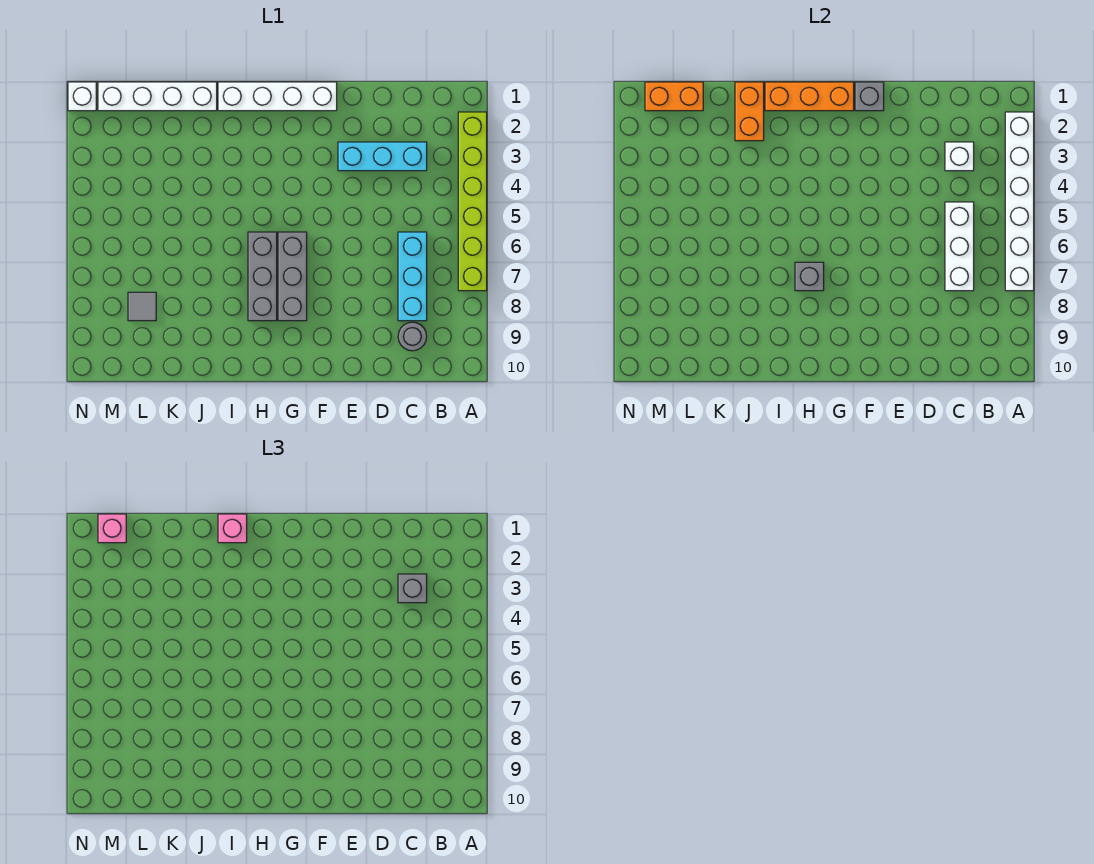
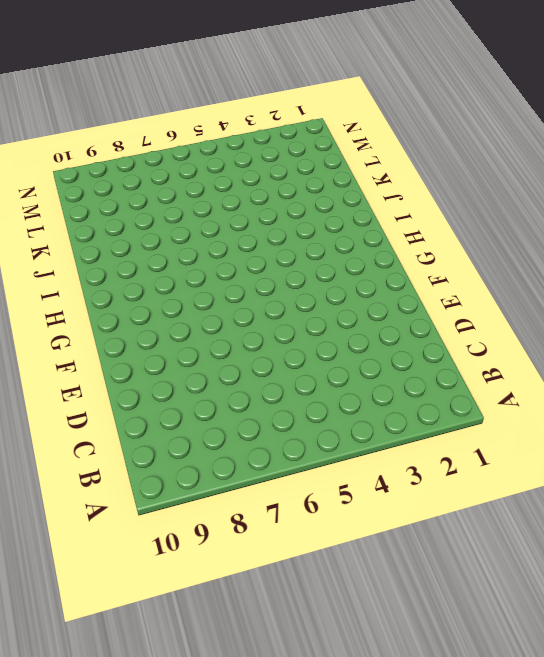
none -> lime brick A2:A7 level 1
none -> cyan brick C3:E3 level 1
none -> cyan brick C6:C8 level 1

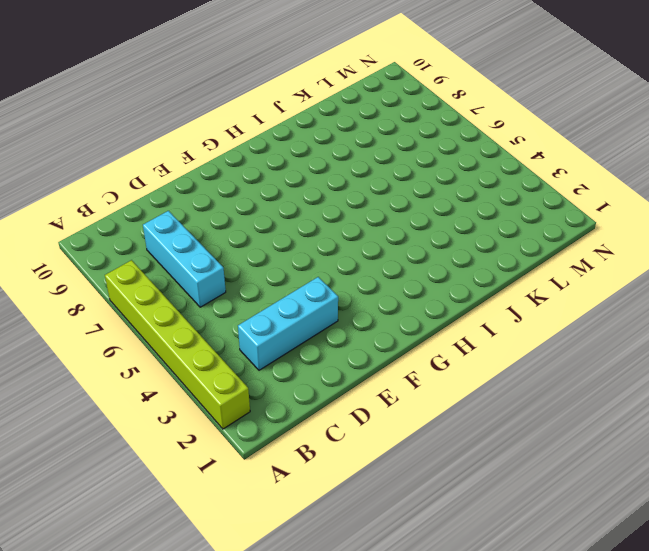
none -> grey round brick C9 level 1
none -> white brick F1:I1 level 1
none -> grey brick G6:G8 level 1

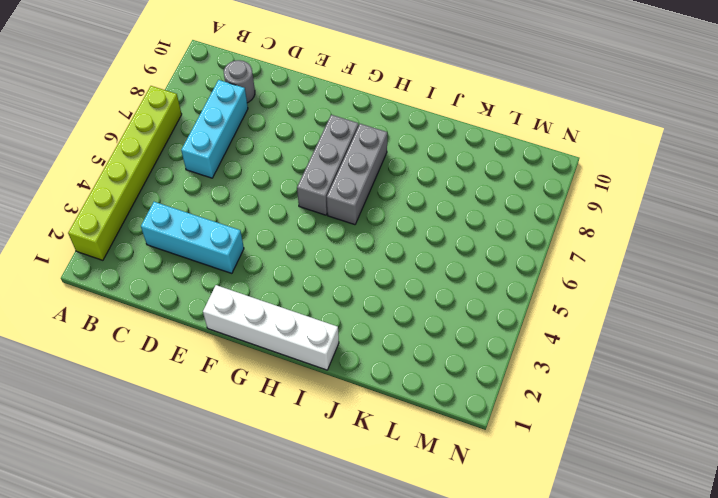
none -> white brick J1:M1 level 1
none -> grey tile L8 level 1
none -> white brick N1 level 1

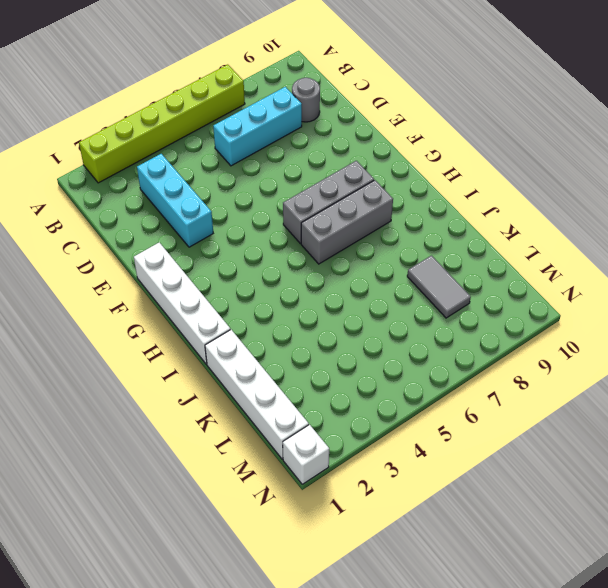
grey tile K8:L8 level 1 -> grey tile L8 level 1
none -> white brick A2:A7 level 2
none -> white brick C3 level 2
none -> white brick C5:C7 level 2

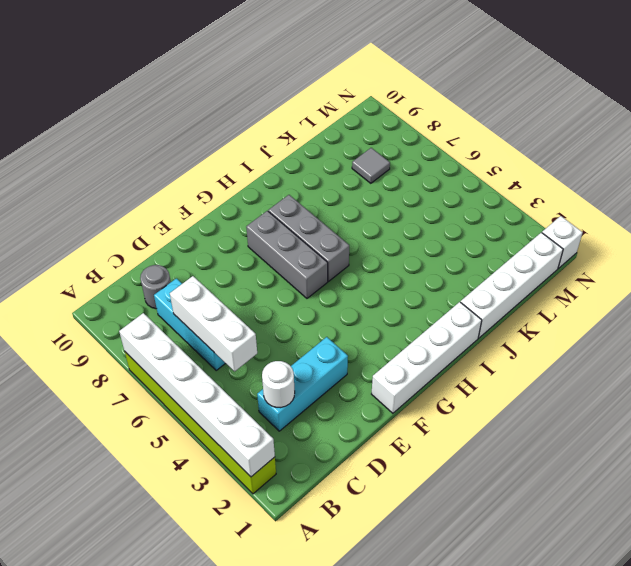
white round brick C3 level 2 -> white brick C3 level 2
none -> grey brick F1 level 2
none -> orange brick G1:I1 level 2
none -> grey brick H7 level 2

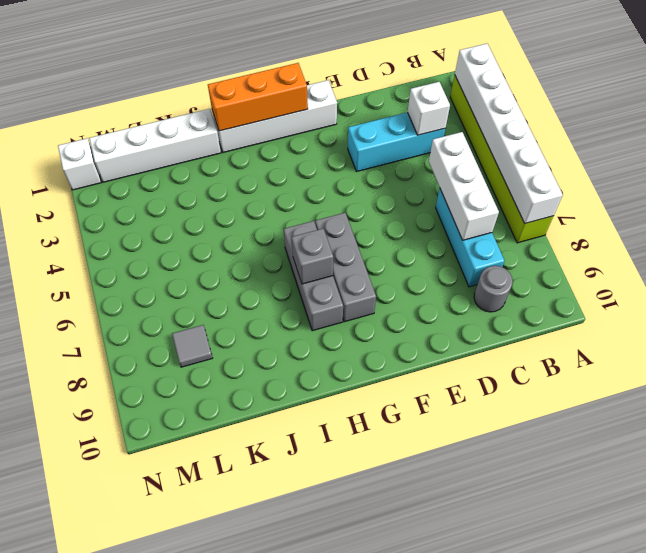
none -> grey brick F1 level 2
none -> orange brick J1:J2 level 2
none -> orange brick L1:M1 level 2

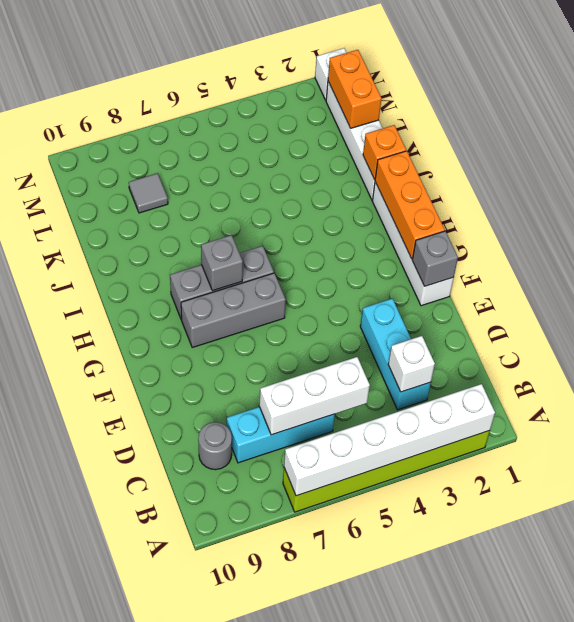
orange brick J1 level 2 -> orange brick J1:J2 level 2
none -> grey brick C3 level 3
none -> pink brick I1 level 3
none -> pink brick M1 level 3

